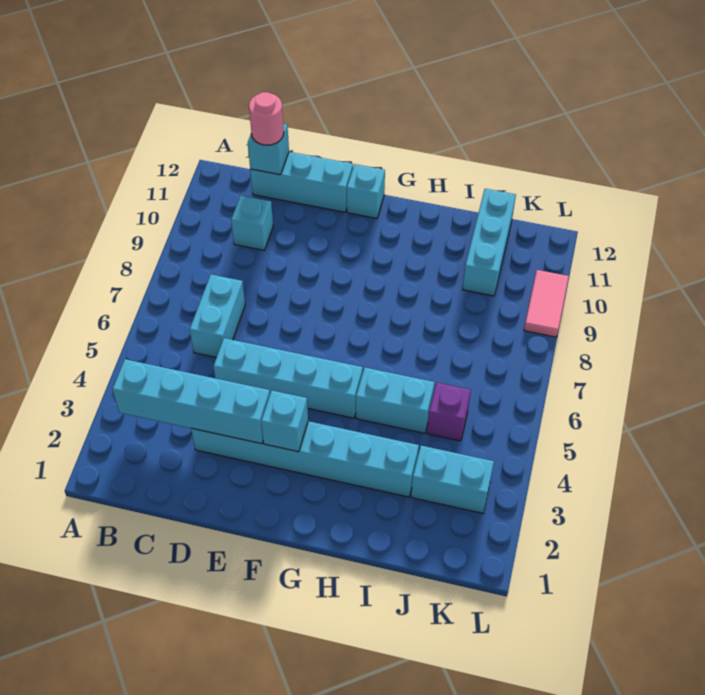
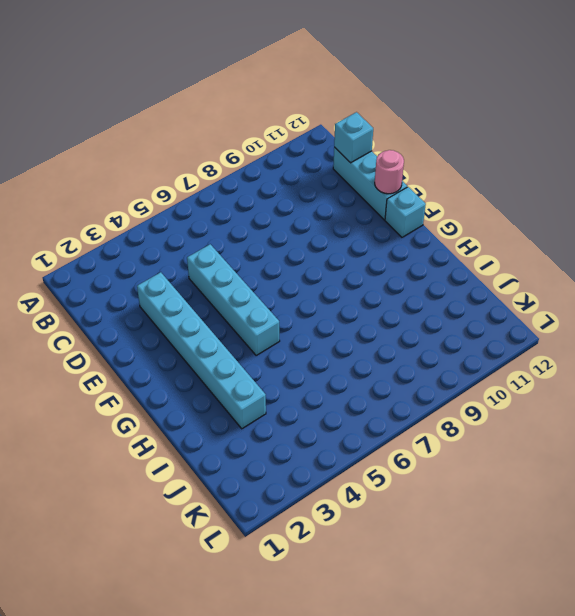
pink round brick E12 level 2 -> pink round brick C12 level 3
none -> cyan brick C6:C7 level 1
none -> cyan brick C10 level 1
none -> cyan brick H5:I5 level 1

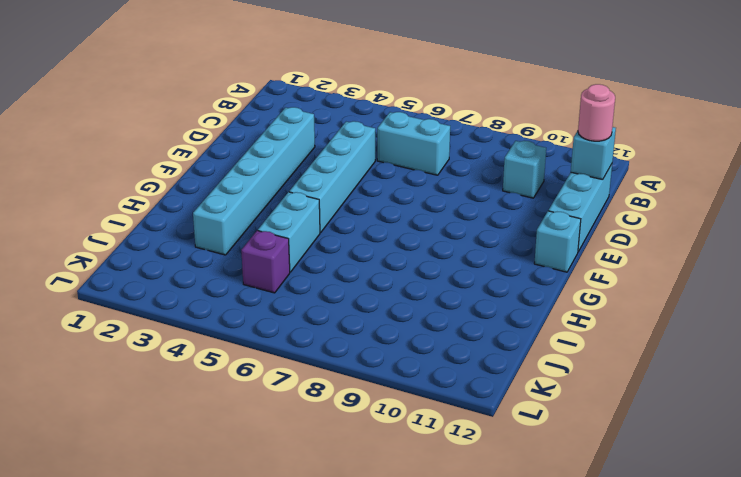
none -> cyan brick J3:K3 level 1
none -> cyan brick J10:J12 level 1
none -> pink tile L9:L10 level 1

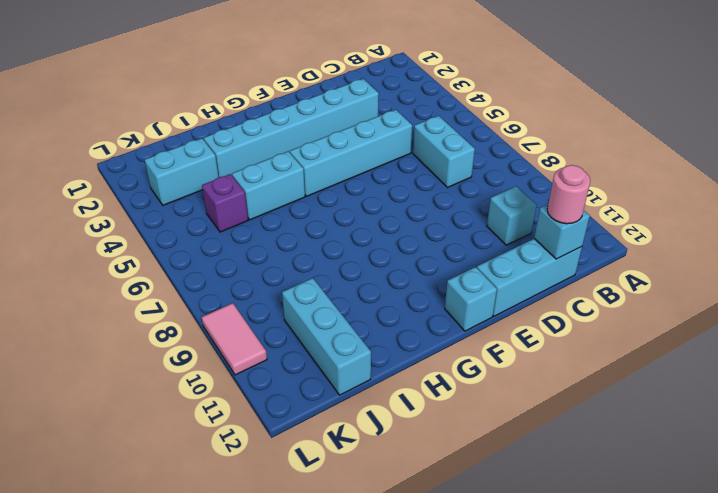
none -> cyan brick B3:E3 level 2
none -> cyan brick F3 level 2

